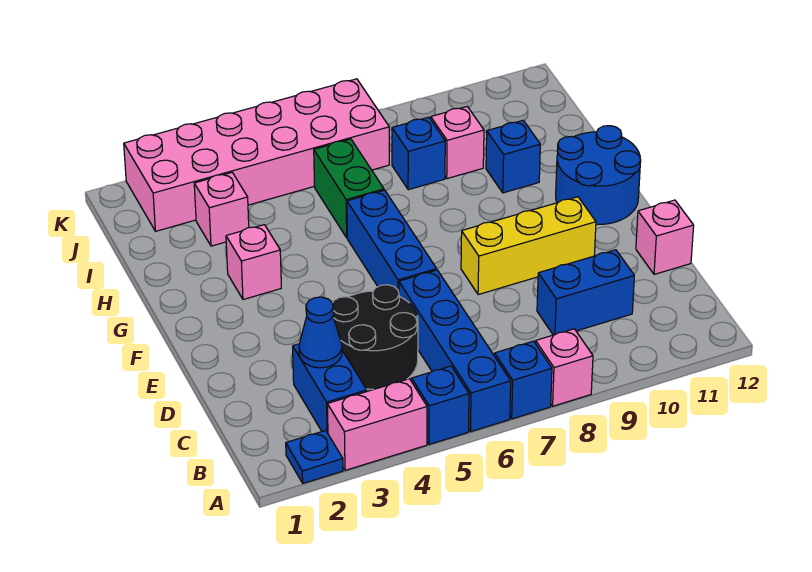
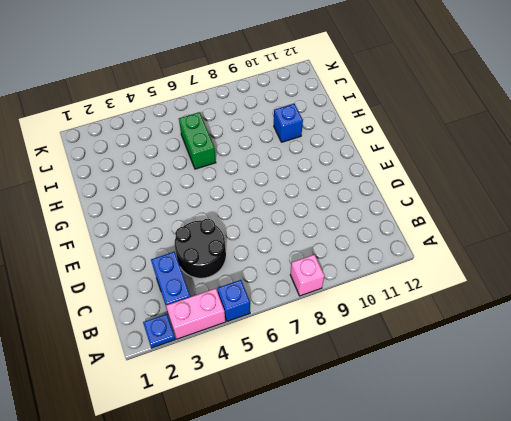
none -> blue brick A6:D6 level 1
none -> blue brick A7 level 1
none -> blue brick C9:C10 level 1

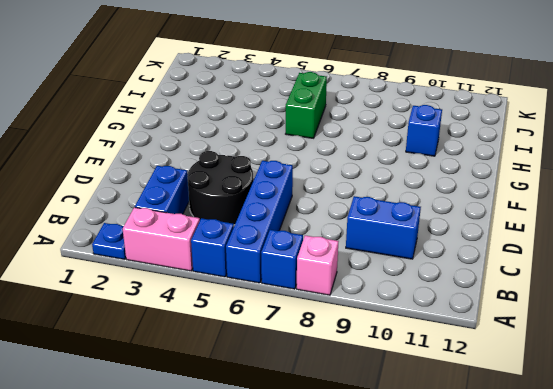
none -> pink brick D12 level 1
none -> blue brick E6:G6 level 1
none -> yellow brick E8:E10 level 1

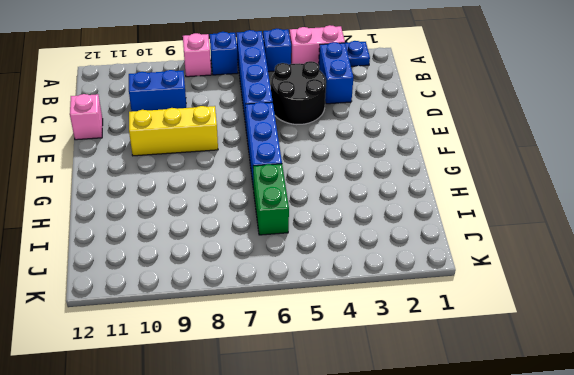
none -> blue round brick F11:G12 level 1
none -> pink brick G3 level 1
none -> blue brick H10 level 1

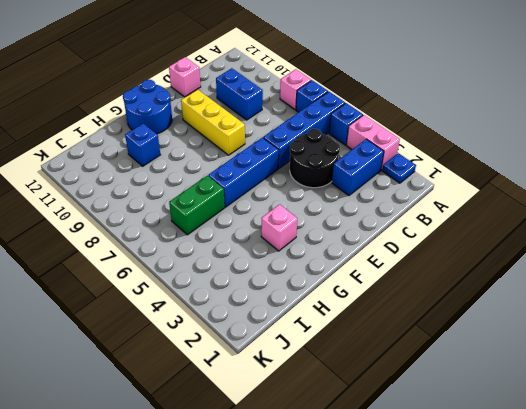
none -> pink brick I3 level 1
none -> blue brick I8 level 1
none -> pink brick I9 level 1

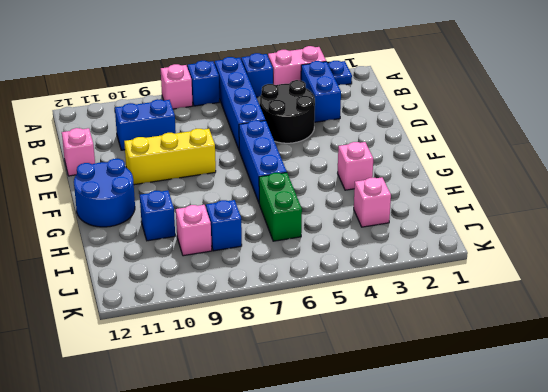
none -> pink brick J2:K7 level 1
none -> blue cone C3 level 2

